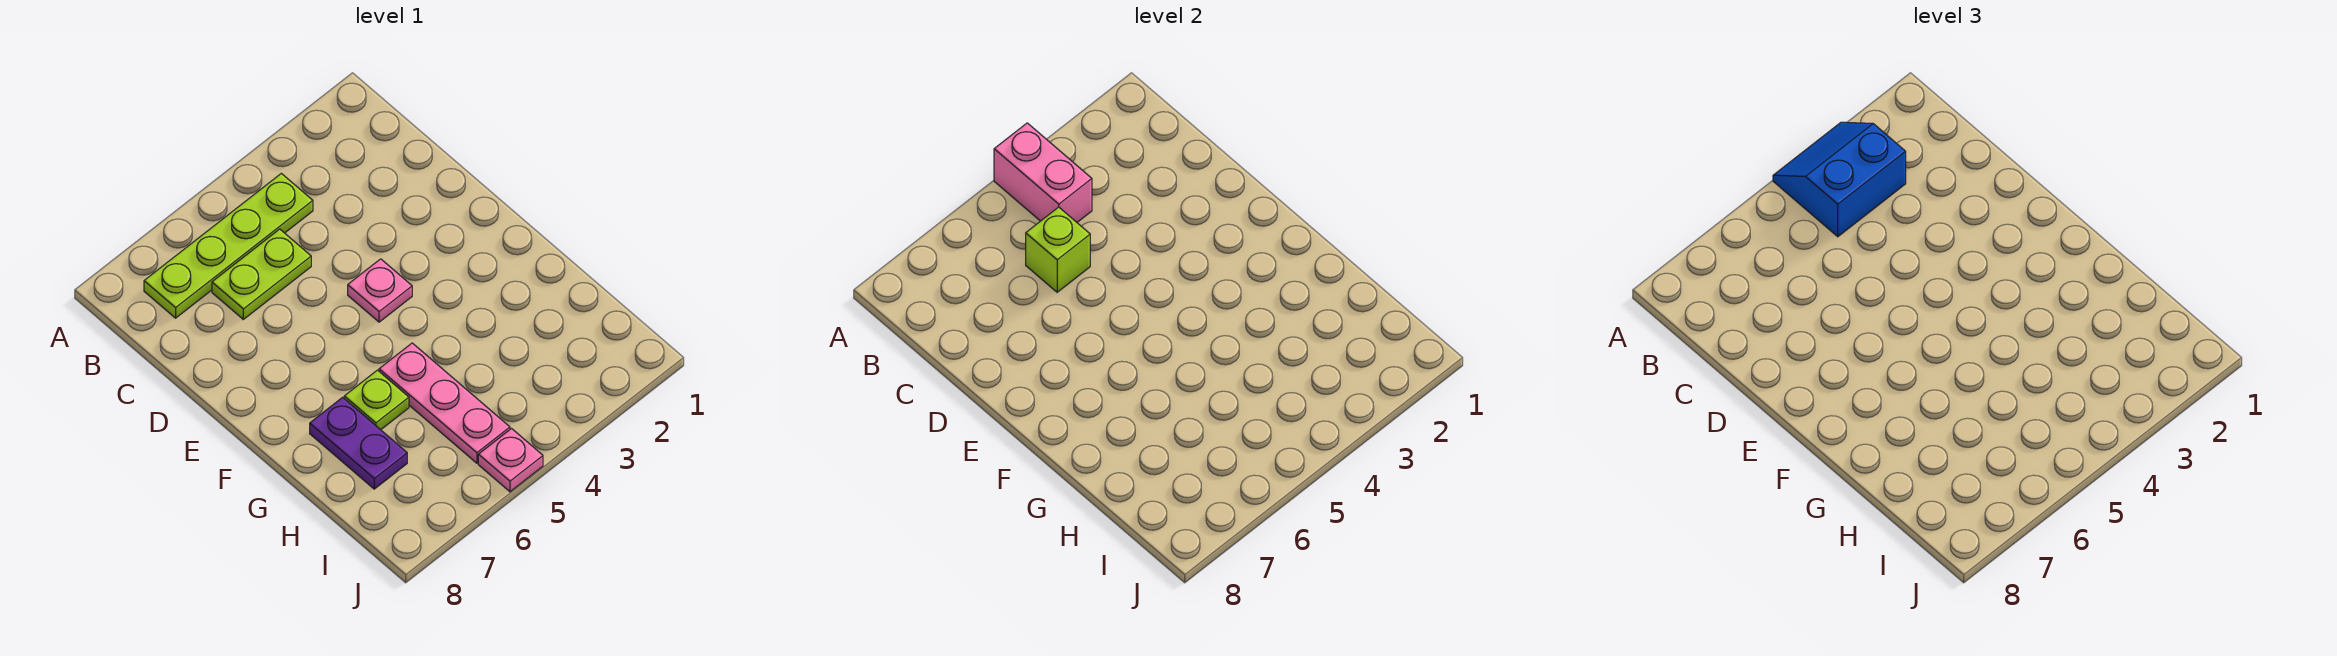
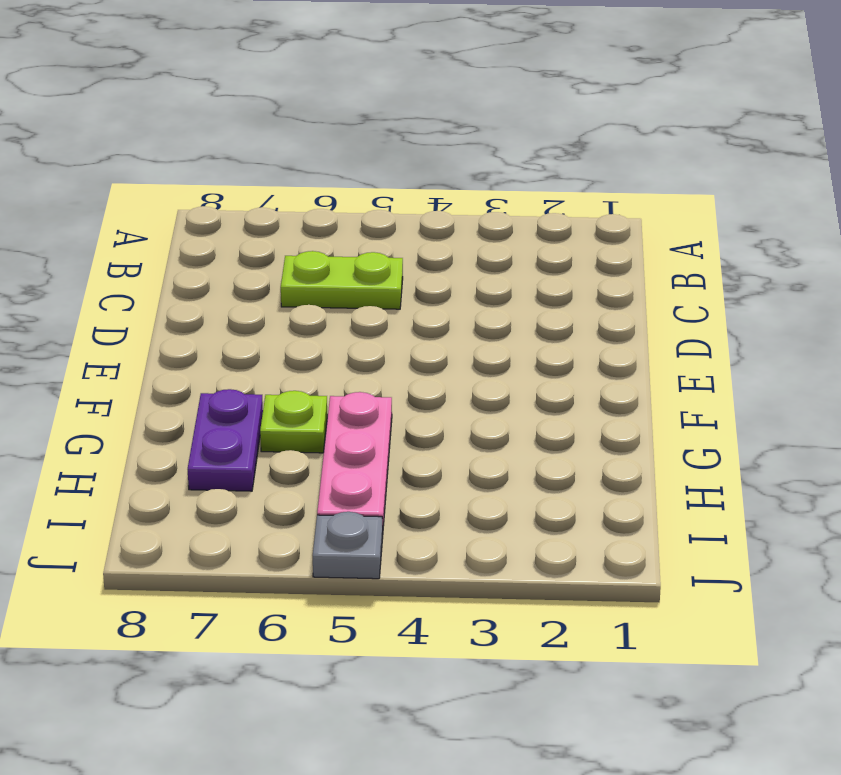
grey plate J5 level 1 -> pink plate J5 level 1
none -> lime plate B4:B7 level 1
none -> pink plate E4 level 1

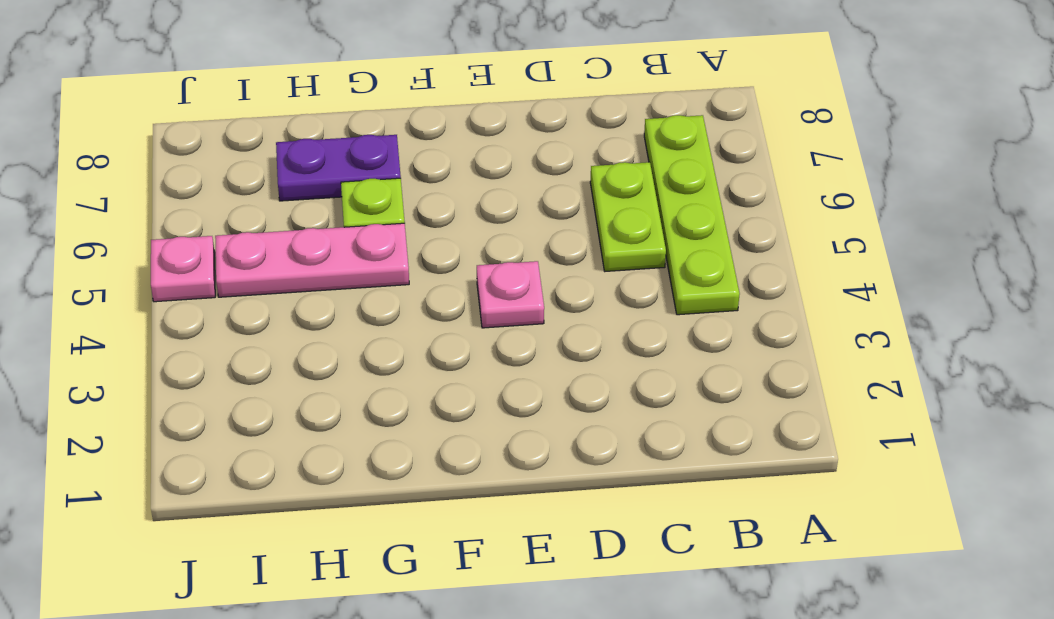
none -> pink brick A4:B4 level 2
none -> lime brick C5 level 2

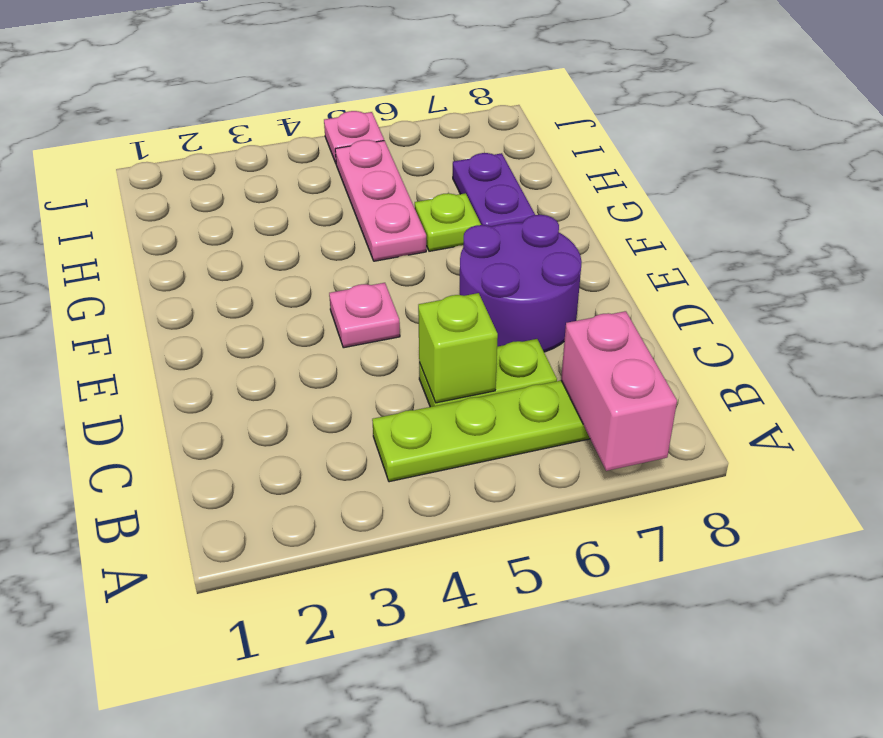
pink brick A7:B7 level 2 -> pink brick A4:B4 level 2
purple round brick D6:E7 level 1 -> none
none -> blue slope A3:B4 level 3 top B

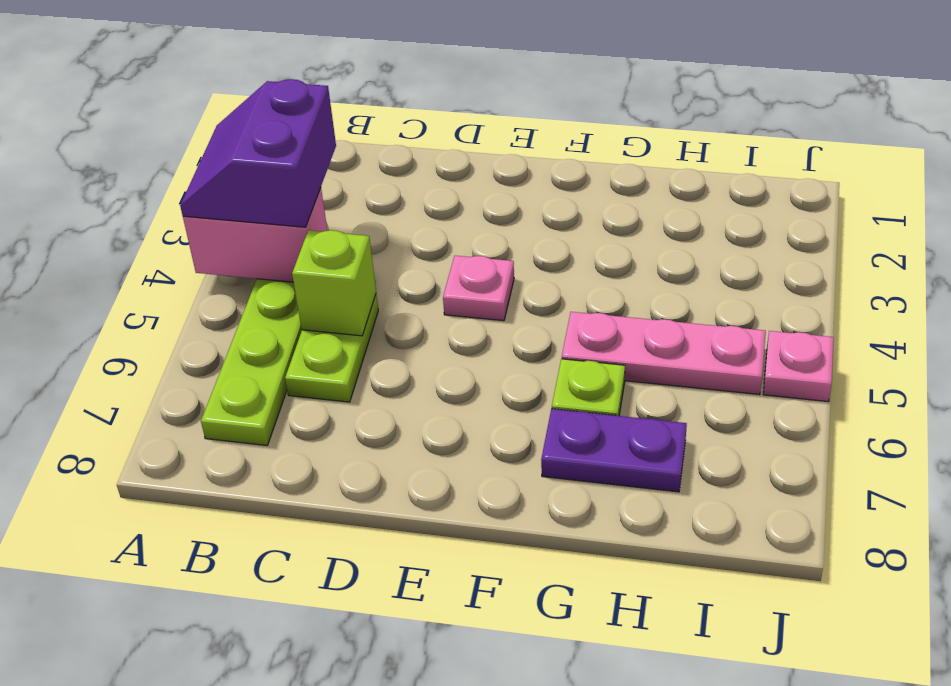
purple slope A3:B4 level 3 top B -> blue slope A3:B4 level 3 top B

